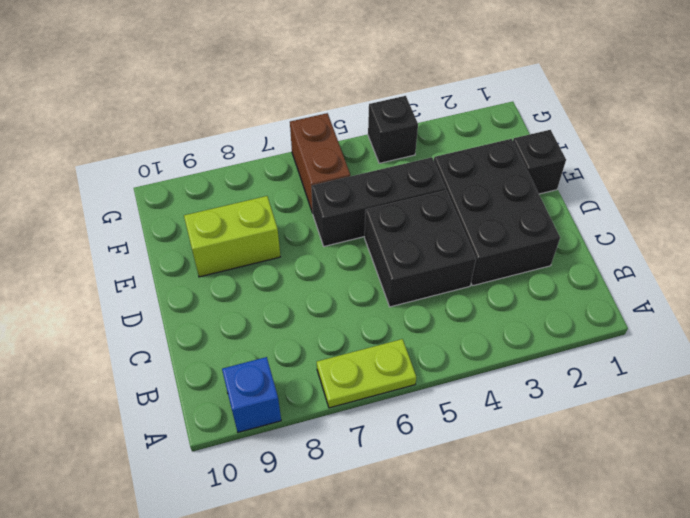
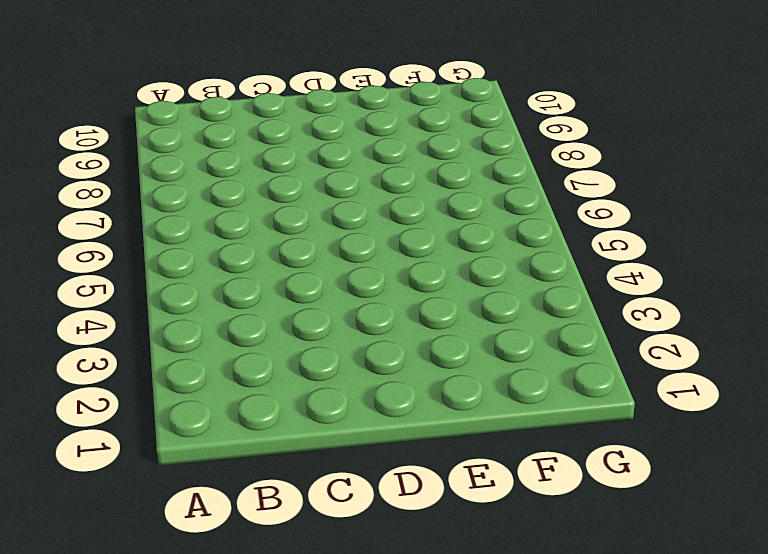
none -> lime plate A6:A7 level 1
none -> blue brick A9 level 1

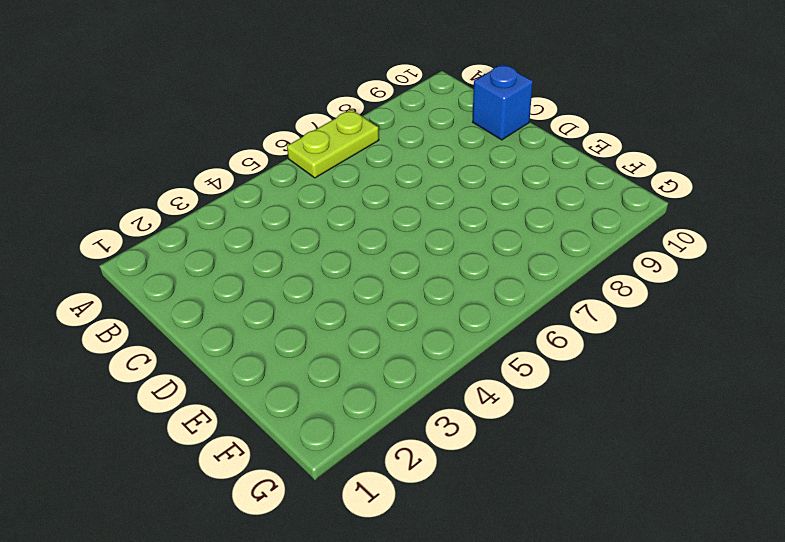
blue brick C10 level 1 -> blue brick A9 level 1
none -> black brick C2:E3 level 1
none -> black brick C4:D5 level 1

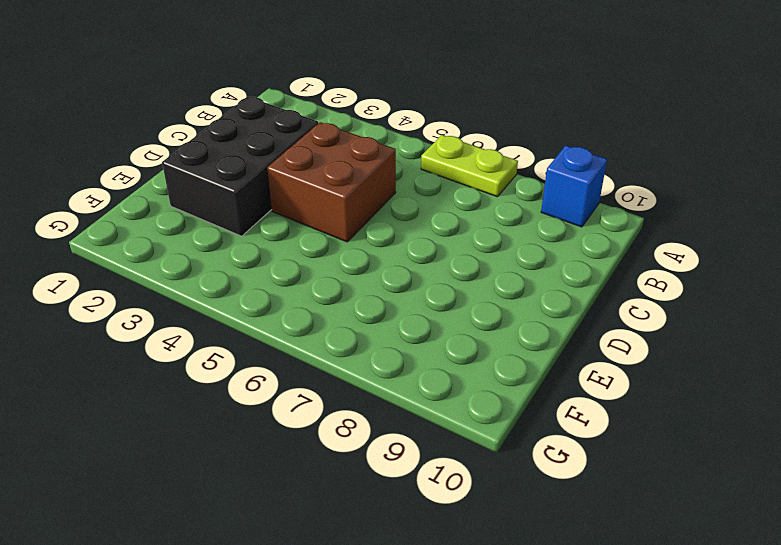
brown brick C4:D5 level 1 -> black brick C4:D5 level 1
none -> black brick E1 level 1
none -> black brick E4:E6 level 1

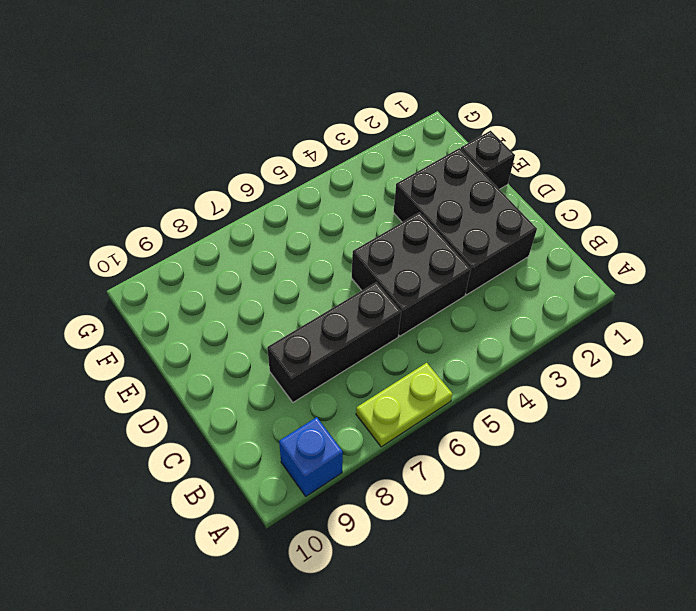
black brick C6:C8 level 1 -> black brick E4:E6 level 1
none -> lime brick E8:E9 level 1
none -> brown brick F6:G6 level 1

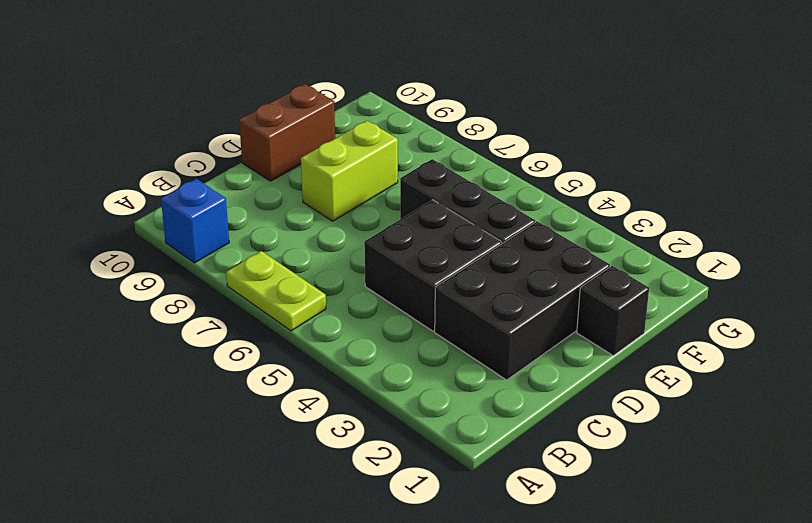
lime brick D8:E8 level 1 -> lime brick E8:E9 level 1
brown brick D10:E10 level 1 -> brown brick F6:G6 level 1
none -> black brick G4 level 1

